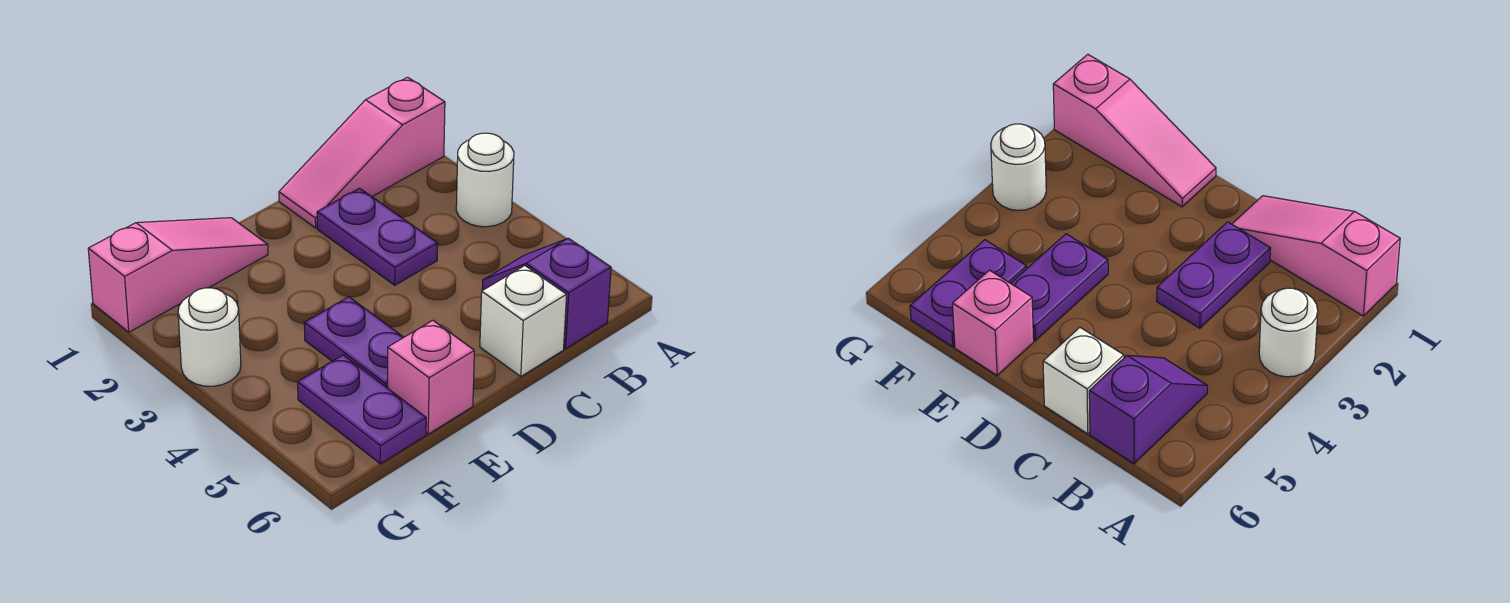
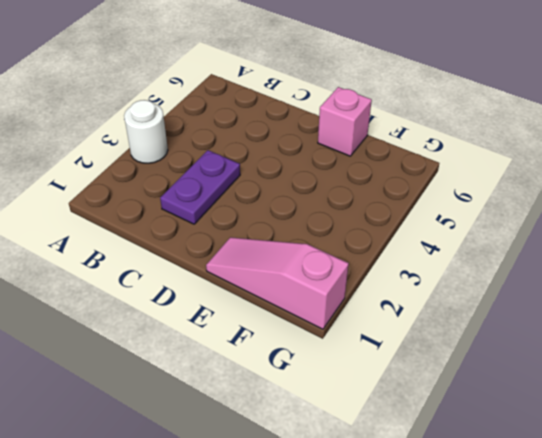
none -> pink slope A1:C1 level 1 top A
none -> purple slope B5:B6 level 1 top 6

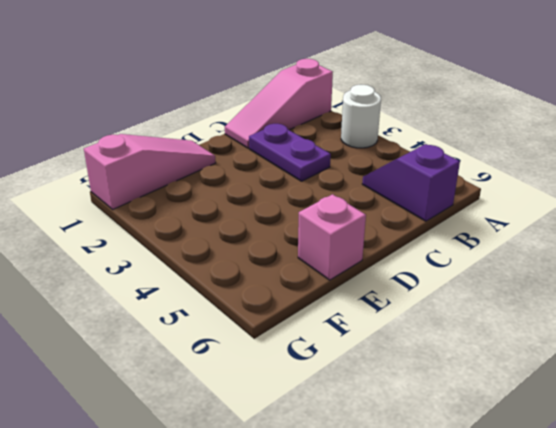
none -> white brick C6 level 1
none -> purple plate E4:E5 level 1

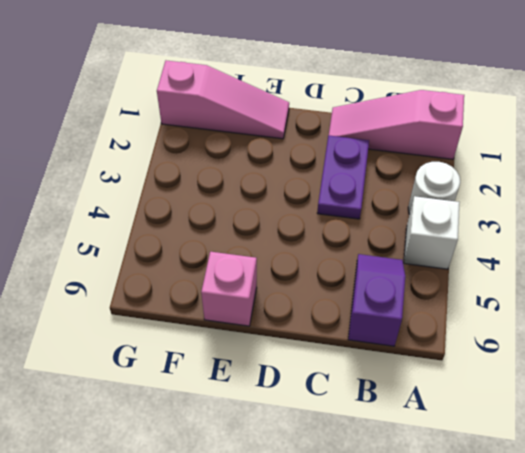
white brick A4 level 1 -> white brick C6 level 1
none -> purple plate E4:E5 level 1
none -> purple plate F5:F6 level 1

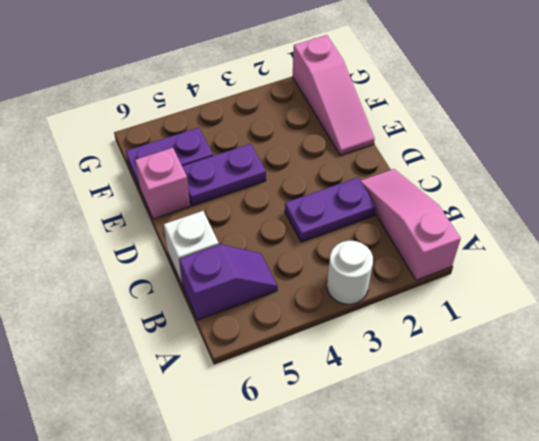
none -> white round brick G3 level 1

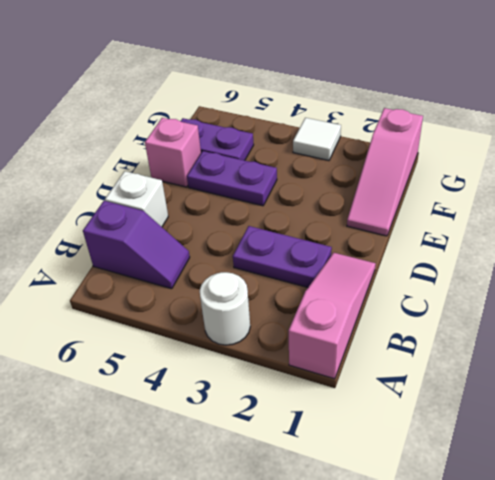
white tile G3 level 1 -> white round brick G3 level 1

